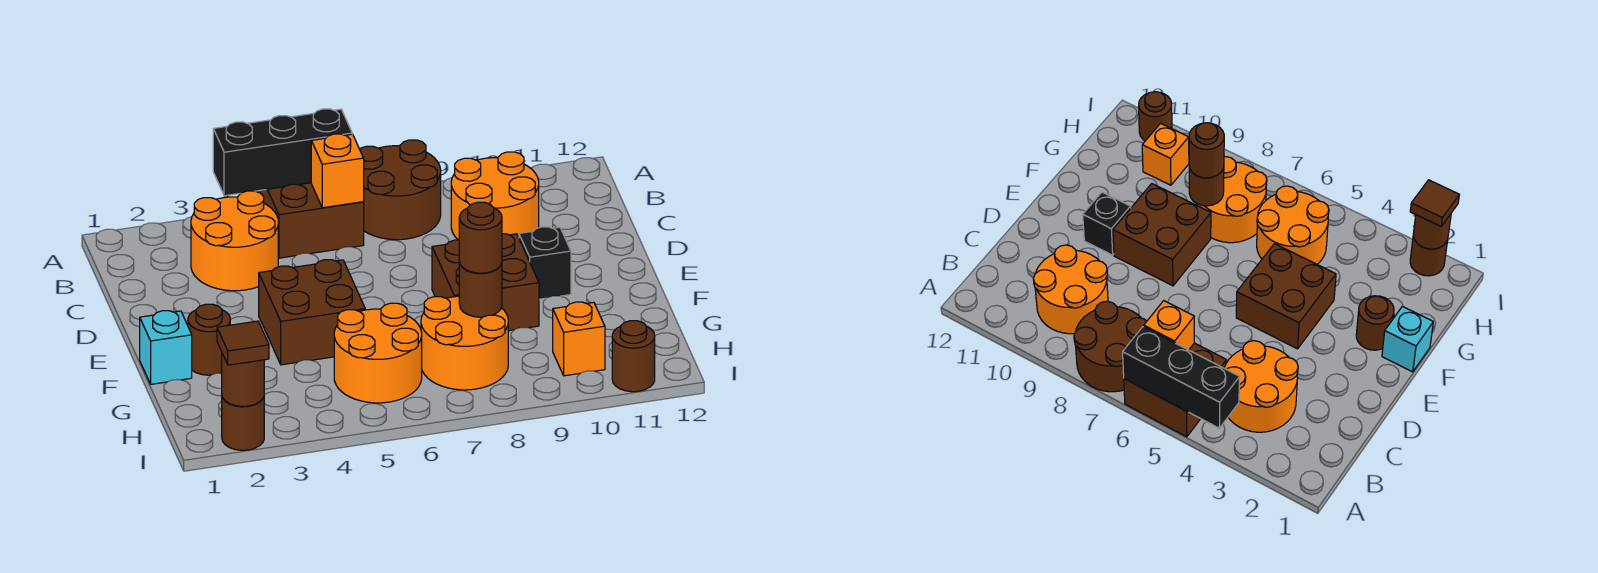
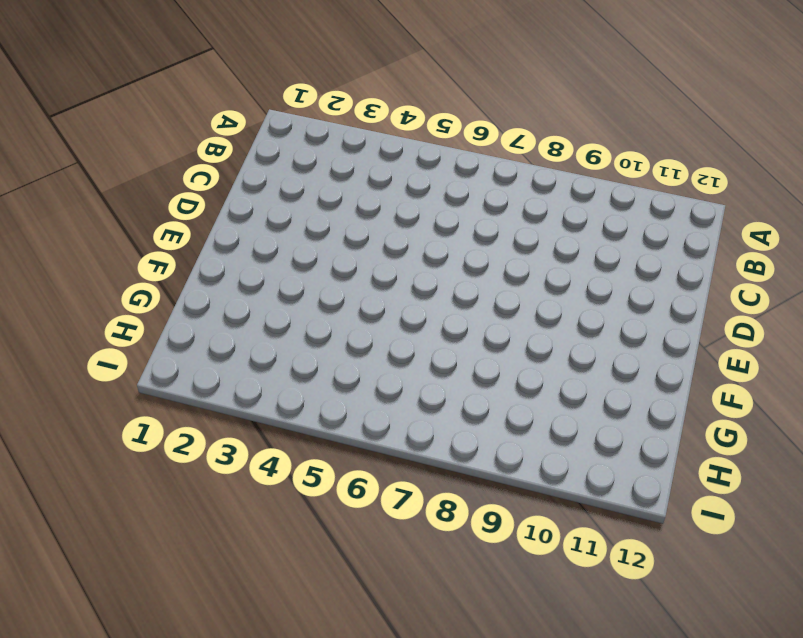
none -> brown brick A5:B6 level 1
none -> brown round brick A7:B8 level 1
none -> orange round brick B3:C4 level 1

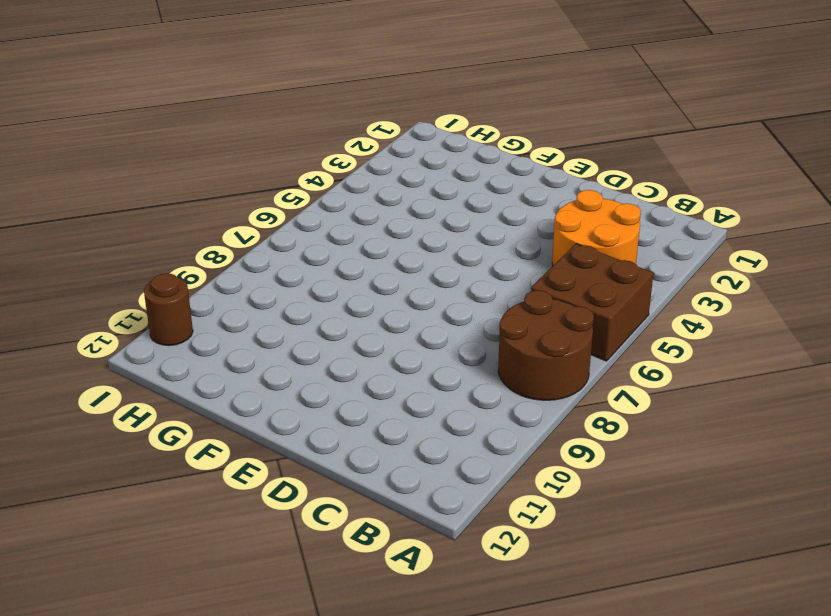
none -> orange round brick B9:C10 level 1
none -> brown brick E4:F5 level 1
none -> brown brick E8:F9 level 1

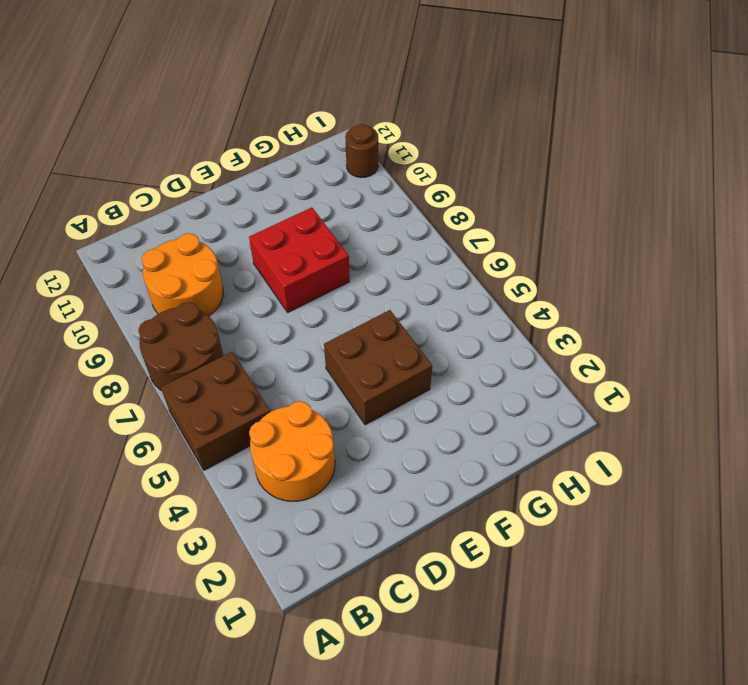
red brick E8:F9 level 1 -> brown brick E8:F9 level 1
none -> black brick E10 level 1
none -> cyan brick F1 level 1
none -> brown round brick F2 level 1

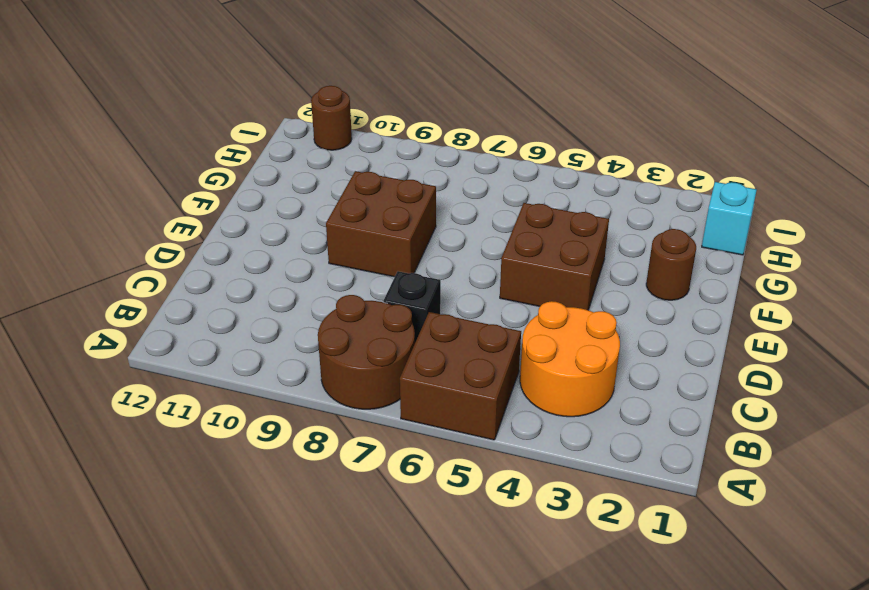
black brick C7 level 1 -> black brick E10 level 1
cyan brick H1 level 1 -> cyan brick F1 level 1
none -> orange round brick B9:C10 level 1
none -> orange round brick G5:H6 level 1
none -> orange round brick G7:H8 level 1

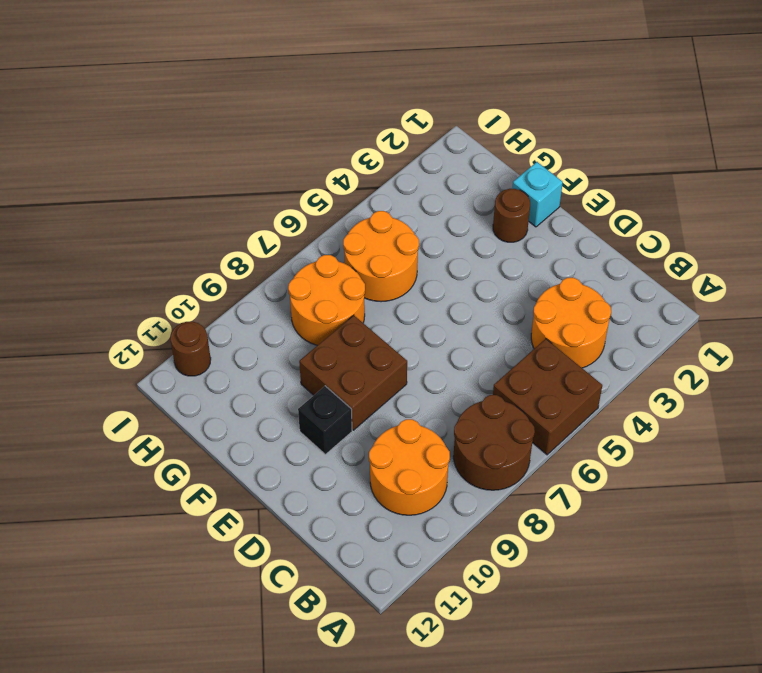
none -> brown brick E4:F5 level 1
none -> orange brick H10 level 1
none -> brown round brick I2 level 1

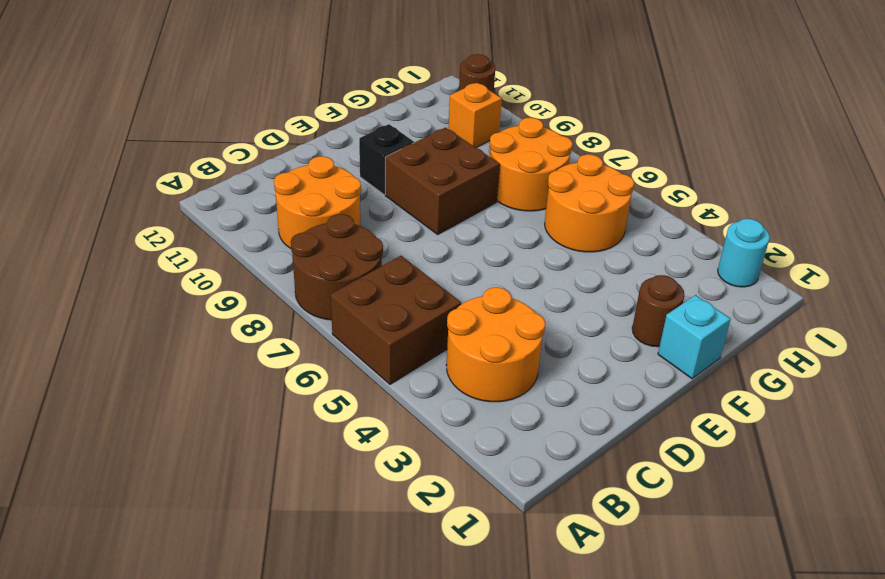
cyan round brick I2 level 1 -> brown round brick I2 level 1
none -> brown brick E4:F5 level 1
none -> black brick A4:A6 level 2
none -> orange brick B6 level 2

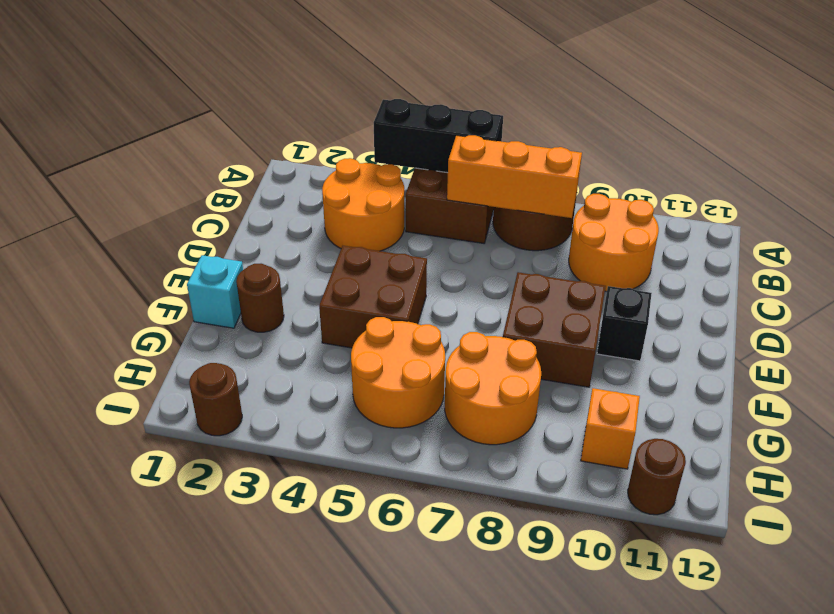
orange brick B6:B8 level 2 -> orange brick B6 level 2
none -> brown round brick G8 level 2
none -> brown round brick I2 level 2
none -> brown round brick G8 level 3

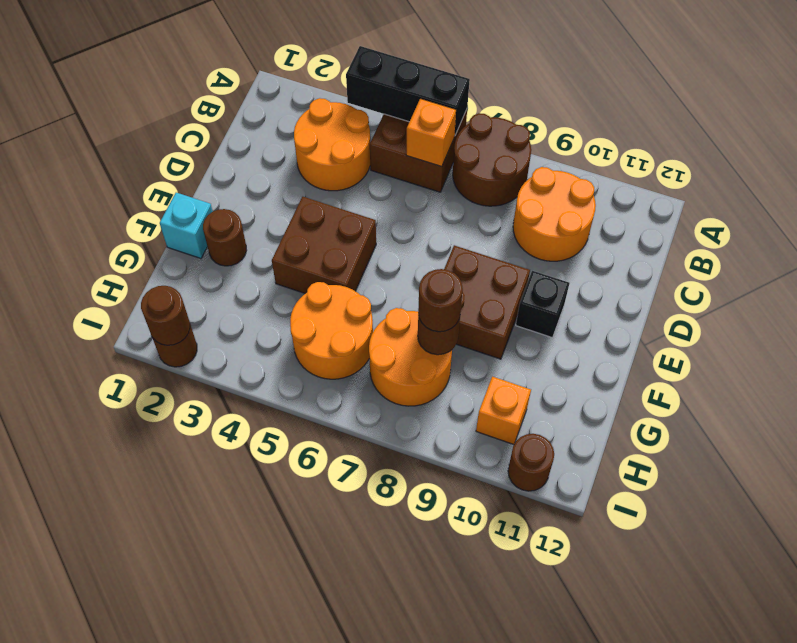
none -> brown tile I2 level 3

